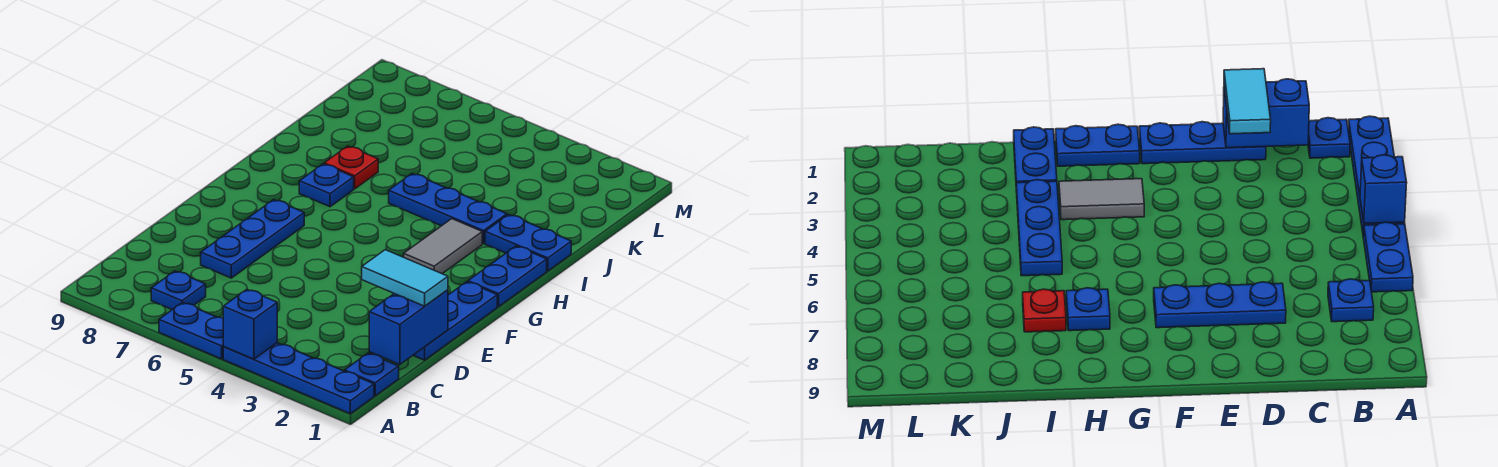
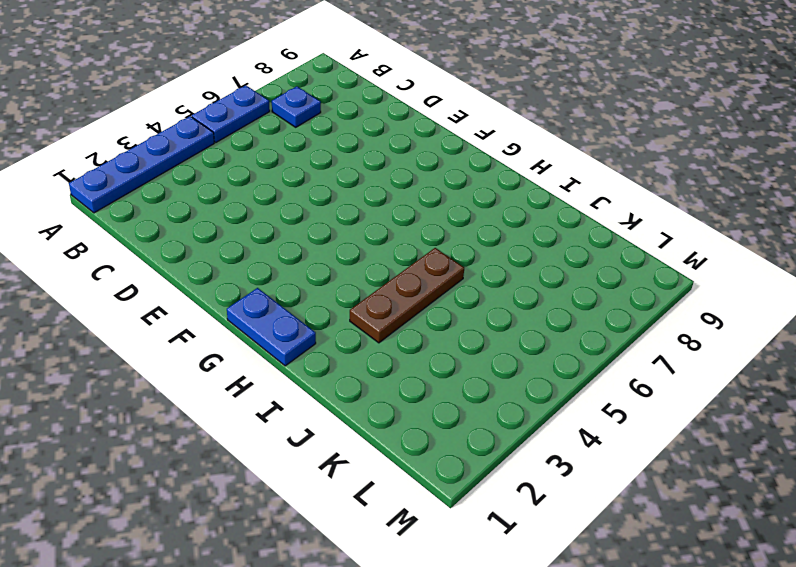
brown plate I3:I5 level 1 -> blue plate I3:I5 level 1
none -> blue plate B1 level 1
none -> blue plate D1:F1 level 1
none -> blue plate D7:F7 level 1

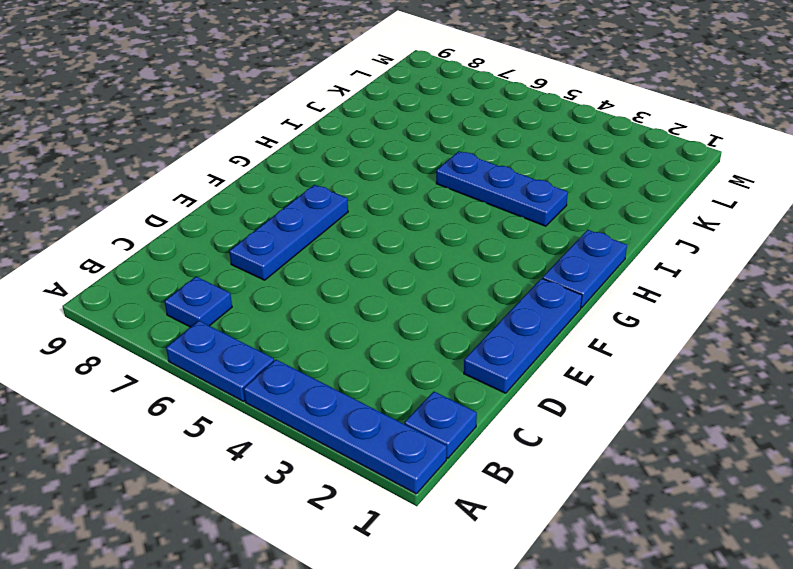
none -> grey tile G3:H3 level 1
none -> blue plate H7 level 1
none -> blue plate I1:I2 level 1

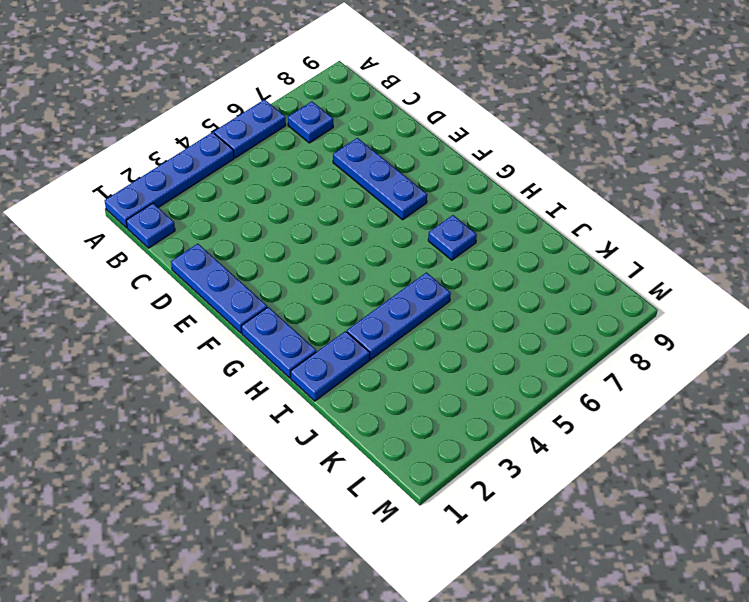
none -> grey tile G3:H3 level 1
none -> red plate I7 level 1
none -> blue brick A4 level 2

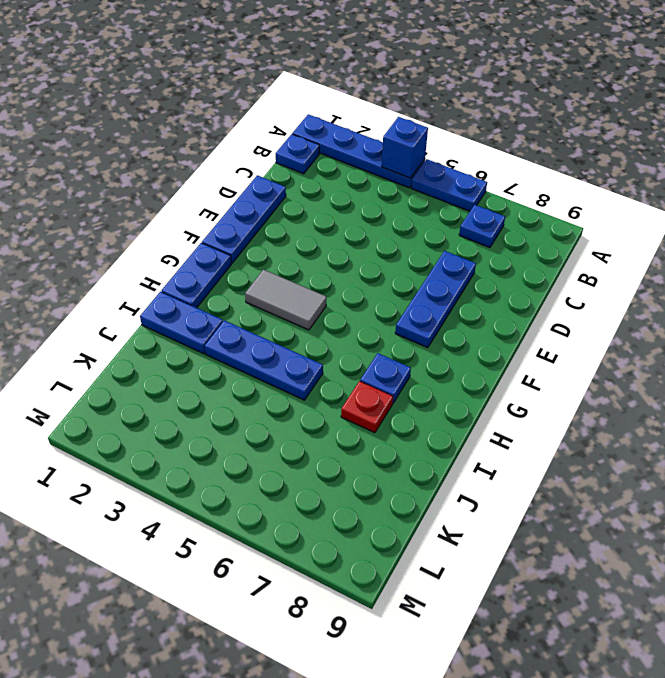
grey tile G3:G4 level 1 -> grey tile G3:H3 level 1
none -> blue brick C1:D1 level 2
none -> cyan tile D1:D2 level 3

